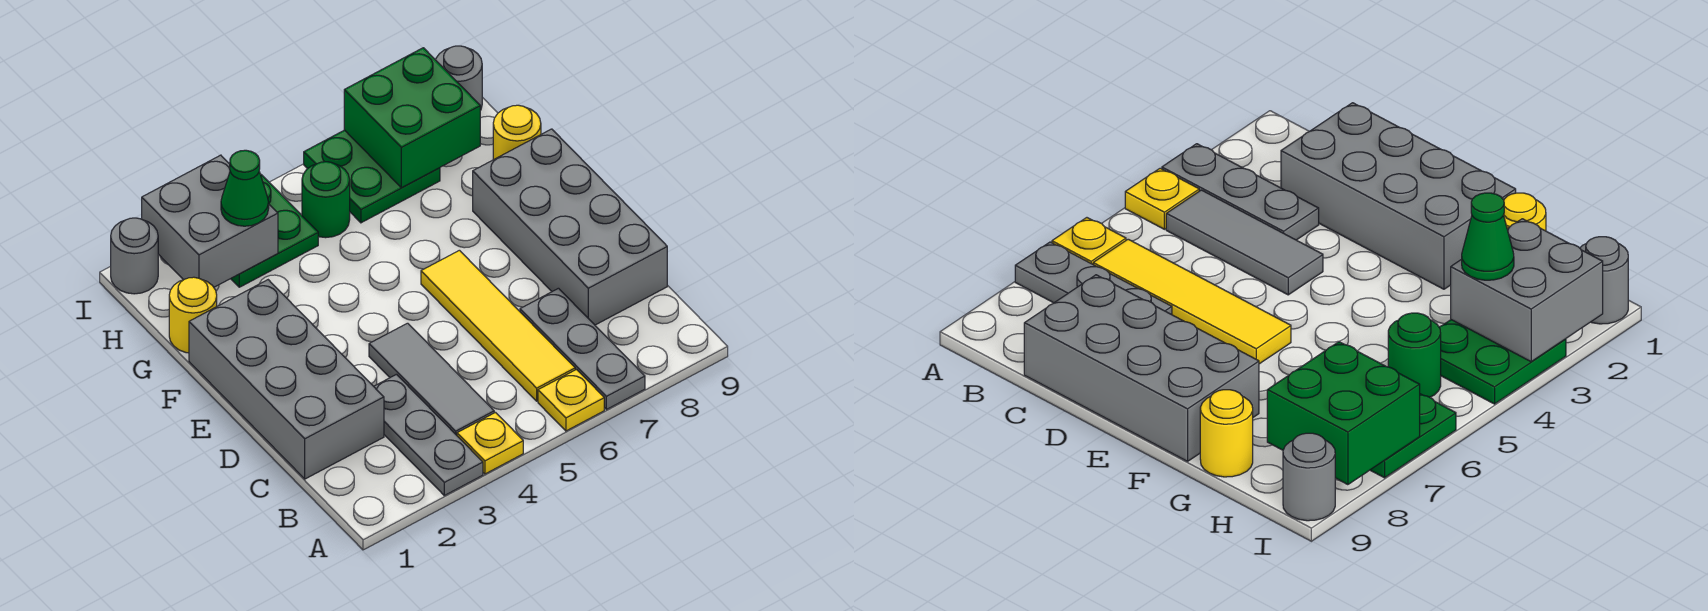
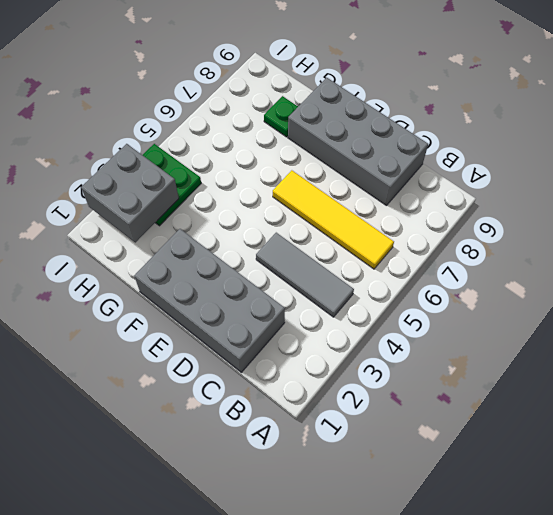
green plate G8 level 1 -> none
none -> grey plate A3:C3 level 1
none -> yellow plate A4 level 1
none -> yellow plate A6 level 1

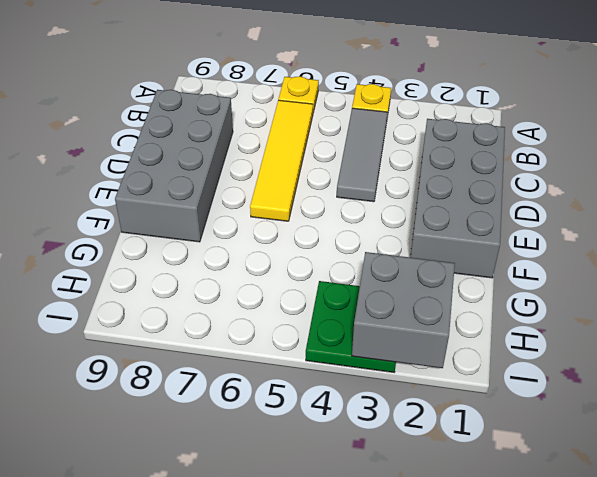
none -> grey plate A3:C3 level 1
none -> grey plate A7:C7 level 1
none -> yellow round brick G1 level 1

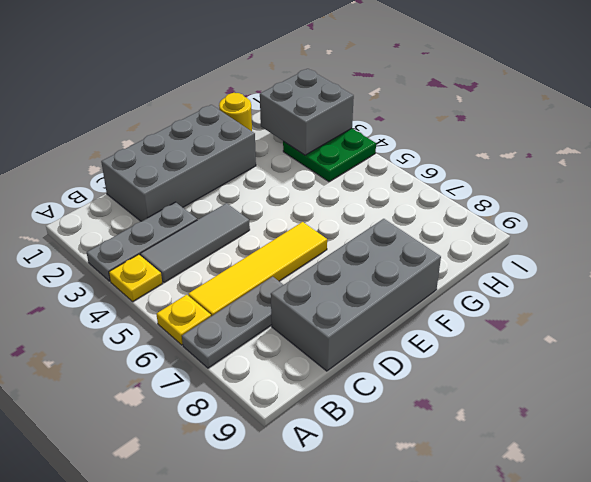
none -> yellow round brick G9 level 1
none -> green round brick H5 level 1
none -> green plate H6:I7 level 1

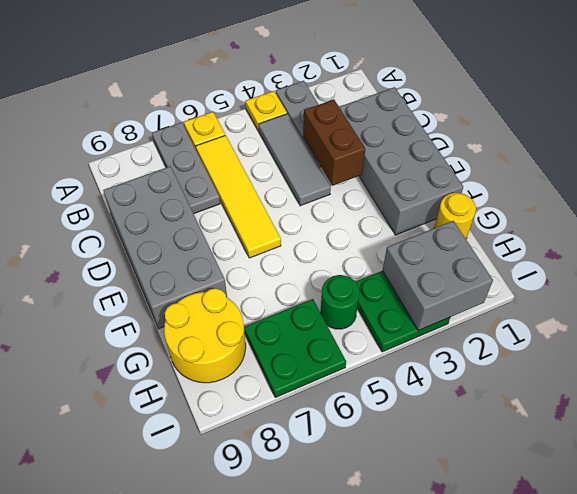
brown brick C3:D3 level 2 -> none
yellow round brick G8:H9 level 1 -> yellow round brick G9 level 1
none -> grey round brick I1 level 1
none -> grey round brick I9 level 1
none -> green brick H7:I8 level 2

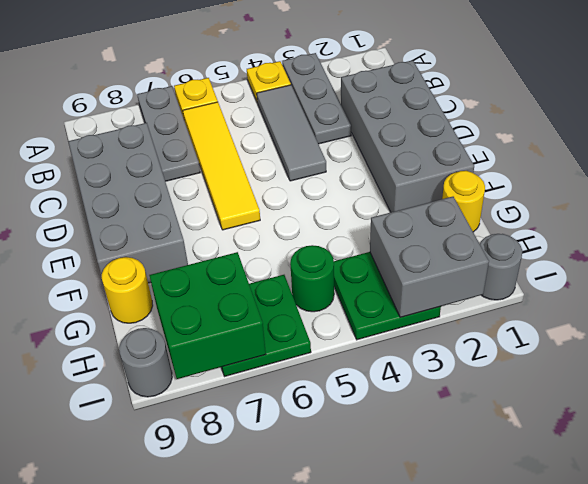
none -> green cone H3 level 3

